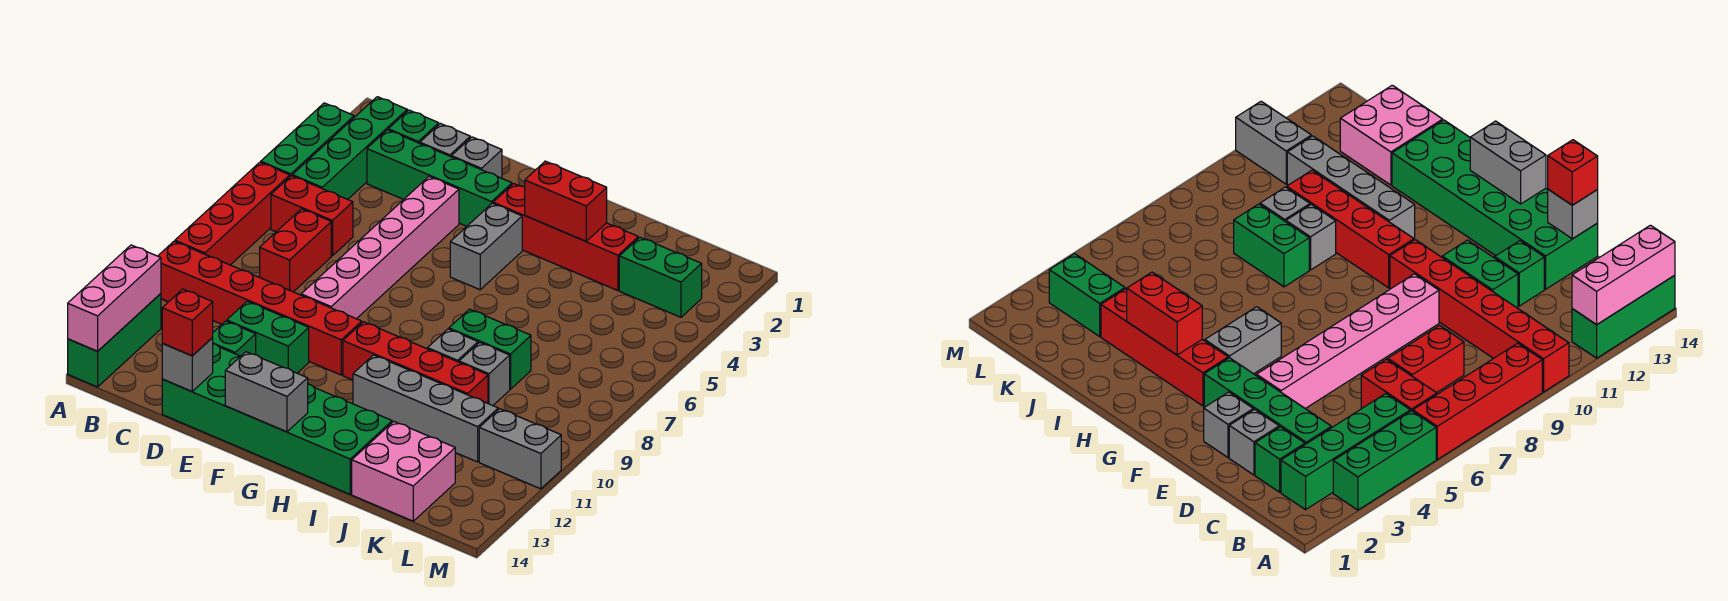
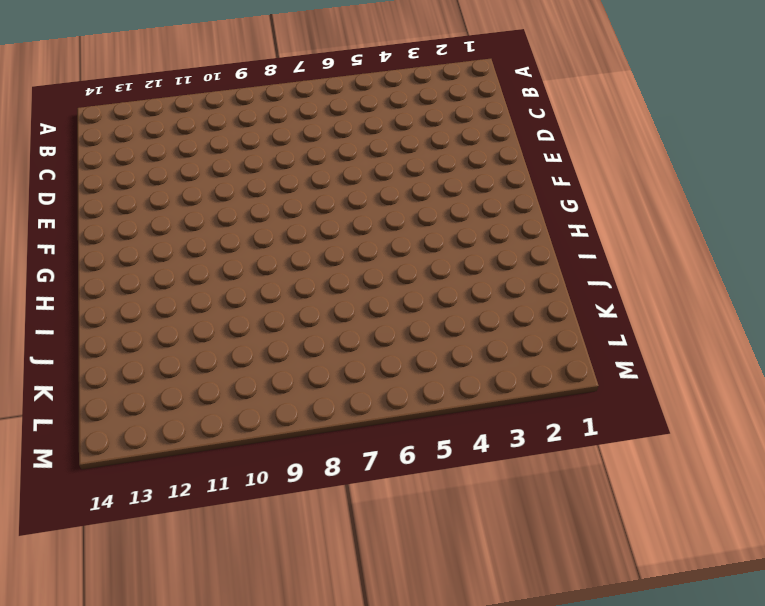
none -> green brick A3:A5 level 1
none -> red brick A6:A9 level 1
none -> red brick A10:F10 level 1
none -> green brick A12:A14 level 1

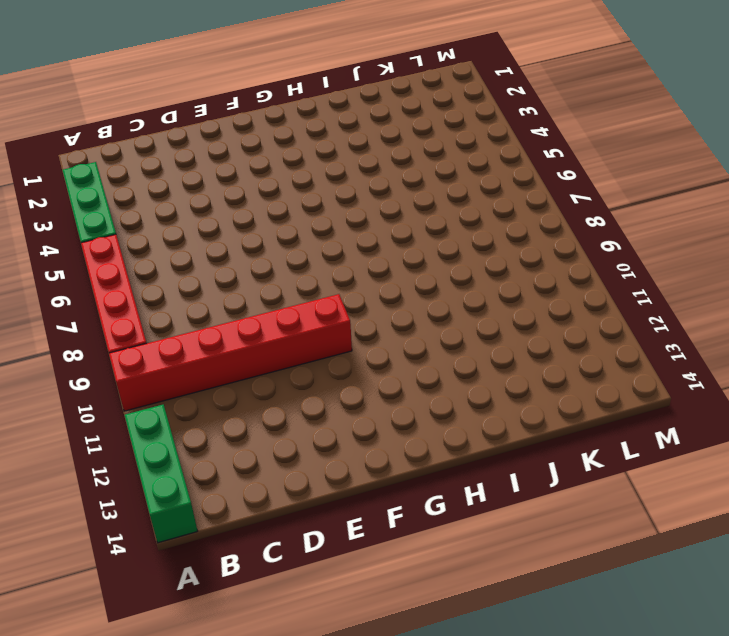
none -> green brick B2:B5 level 1
none -> red brick B6:C6 level 1
none -> green brick C2 level 1
none -> green brick C3:F3 level 1

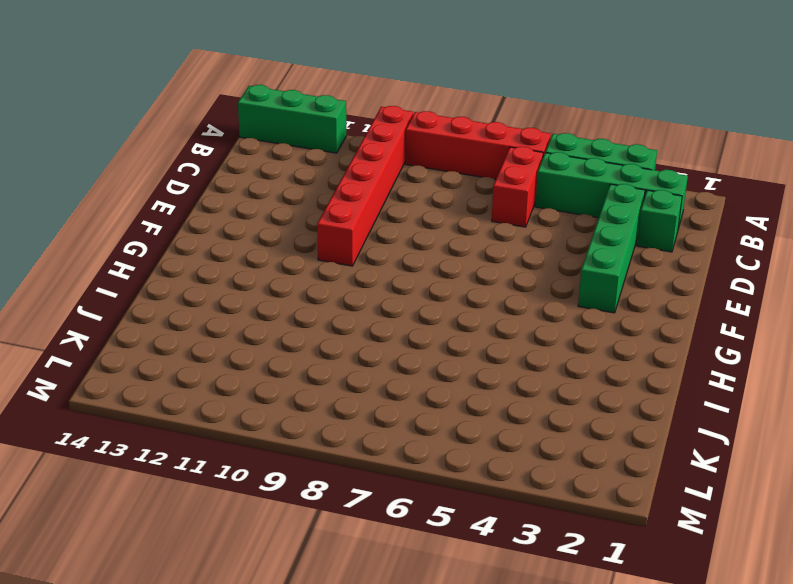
none -> red brick C7:C8 level 1
none -> grey brick D2 level 1
none -> green brick D11:E11 level 1
none -> green brick D12 level 1

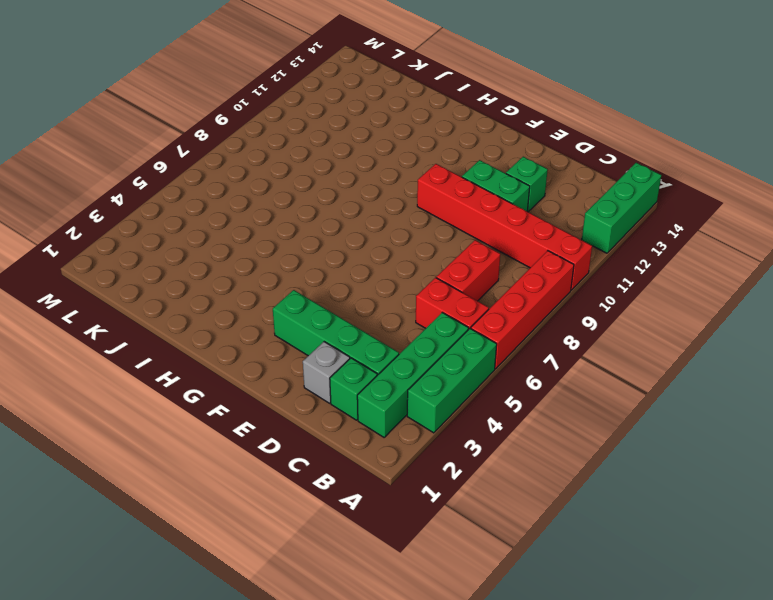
none -> green brick D13:I14 level 1
none -> grey brick E2 level 1
none -> pink brick E4:E9 level 1
none -> red brick G3:J3 level 1

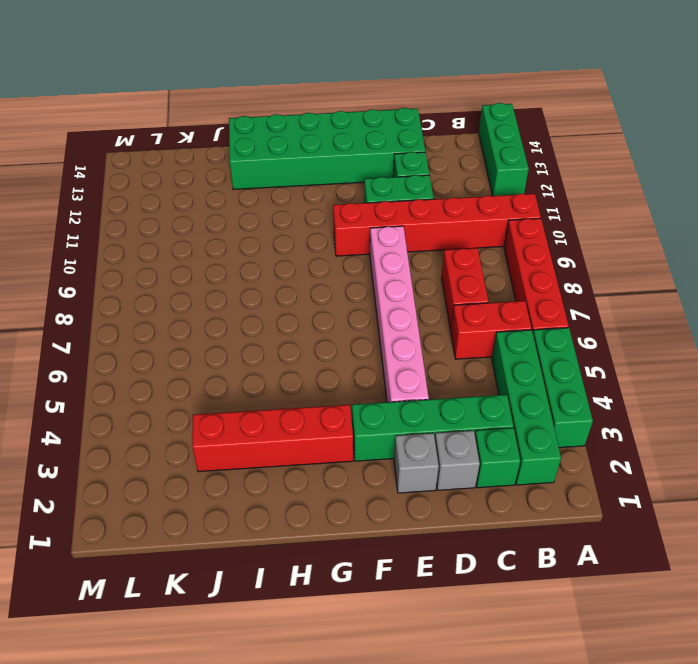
none -> grey brick G4:G5 level 1
none -> red brick G10:J10 level 1
none -> grey brick H11:K11 level 1
none -> green brick I8:J8 level 1

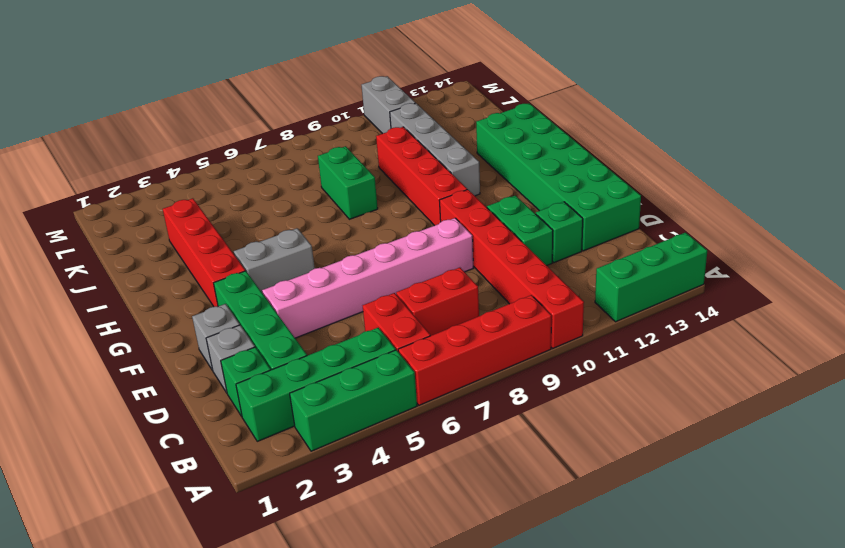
none -> grey brick I9 level 1
none -> grey brick J9 level 1
none -> pink brick J13:K14 level 1
none -> green brick K3:L3 level 1

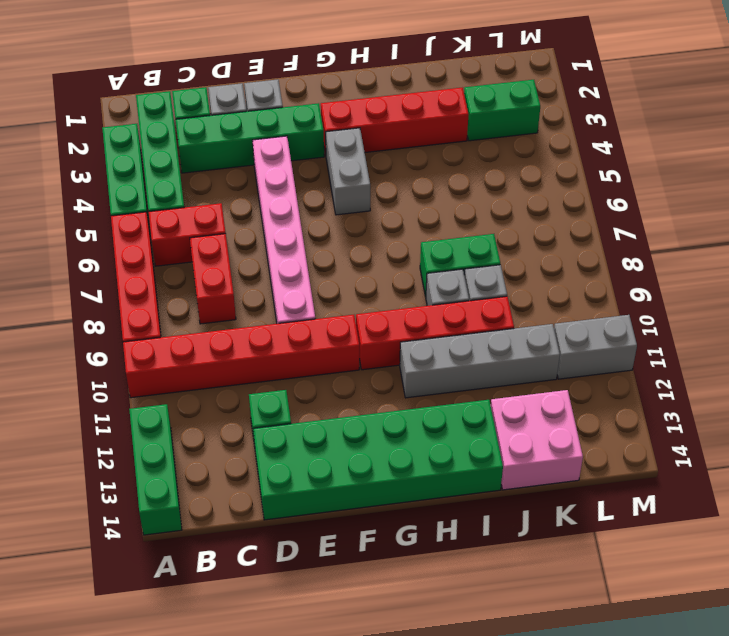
none -> green brick D11:E11 level 1
none -> pink brick A12:A14 level 2
none -> grey brick D14 level 2
none -> grey brick F14:G14 level 2

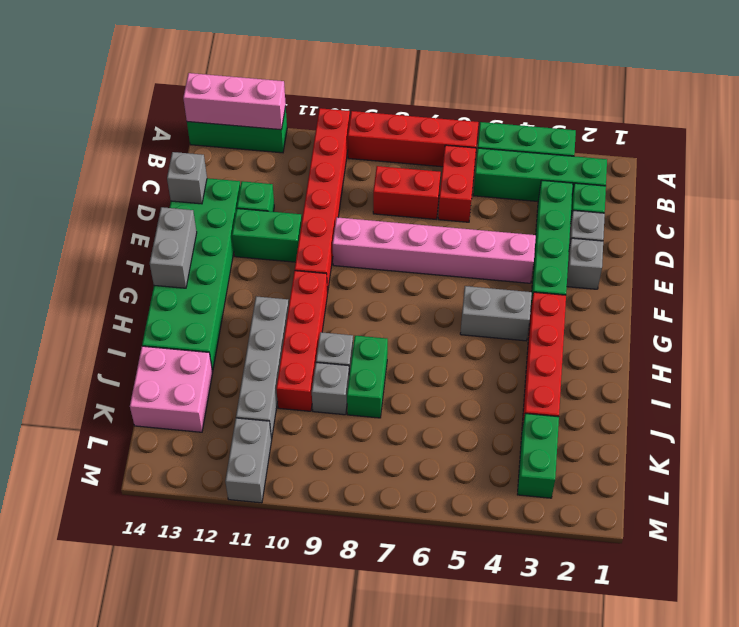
green brick E11:E12 level 1 -> green brick D11:E11 level 1
none -> red brick H3:I3 level 2
none -> red brick D14 level 3

